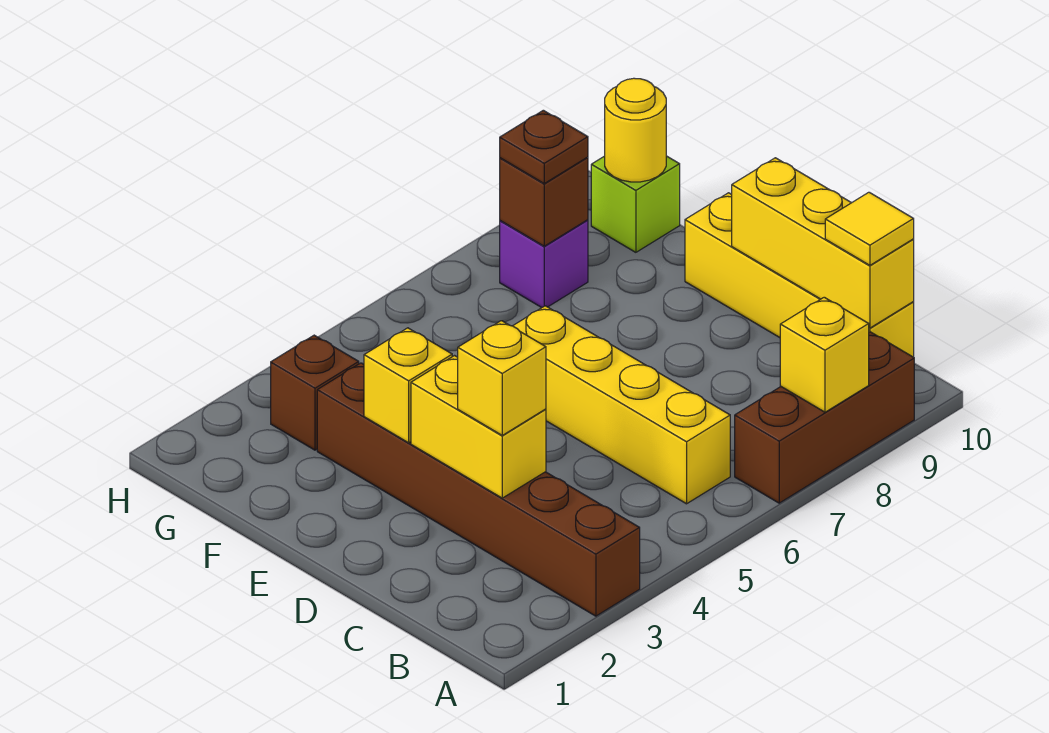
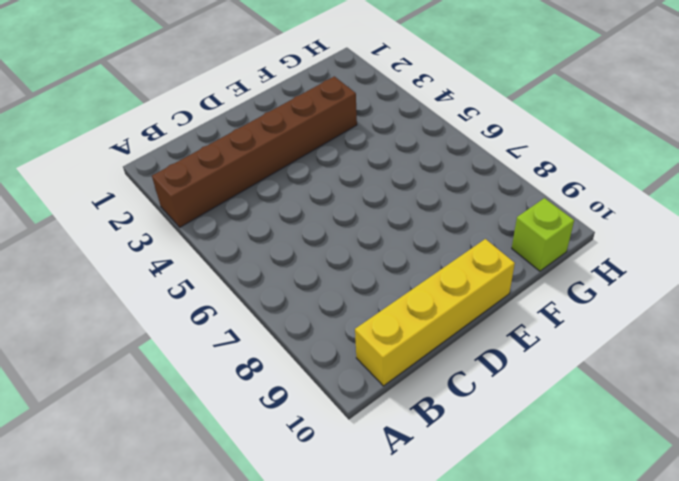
none -> brown brick A7:A9 level 1
none -> yellow brick B6:E6 level 1
none -> brown brick G3 level 1

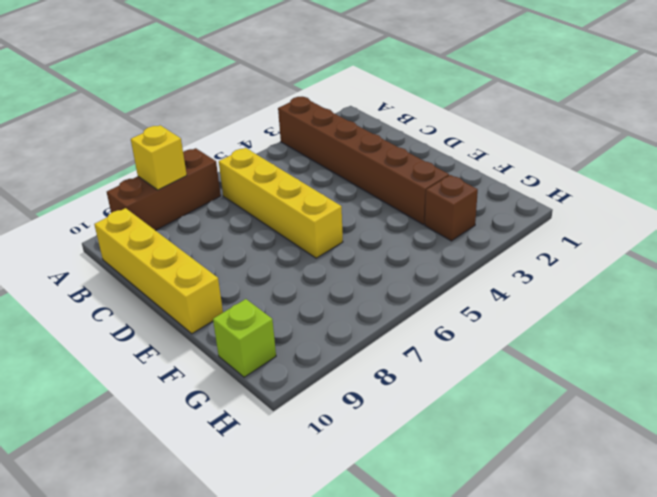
none -> purple brick G8 level 1
none -> yellow brick B10:D10 level 2
none -> yellow brick C3:D3 level 2

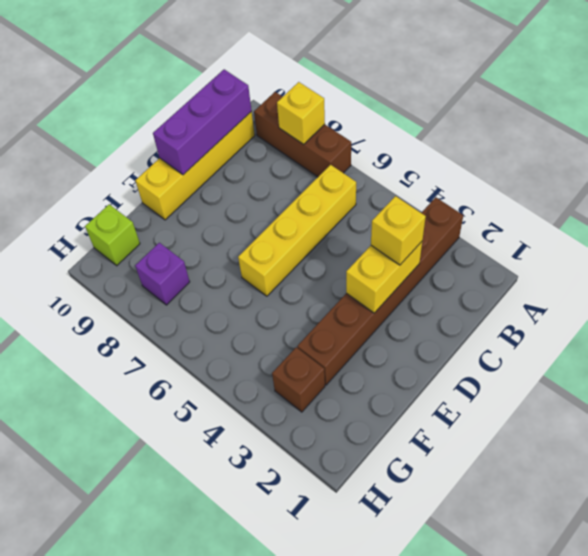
purple brick B10:D10 level 2 -> yellow brick B10:D10 level 2
none -> yellow brick E3 level 2
none -> brown brick G8 level 2
none -> yellow round brick G10 level 2

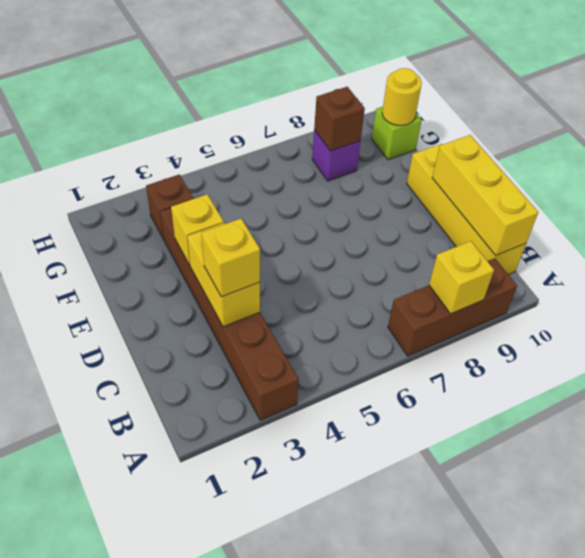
none -> yellow brick B6:E6 level 1
none -> yellow tile B10 level 3
none -> brown plate G8 level 3

